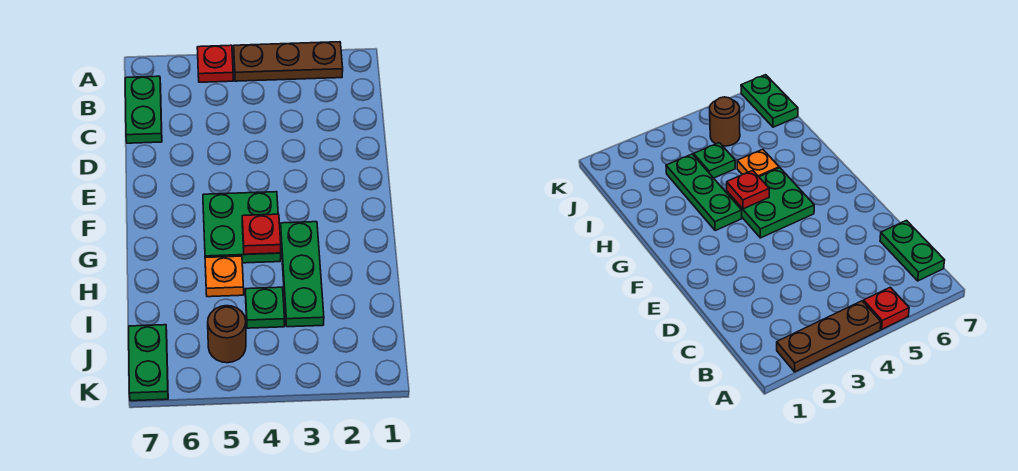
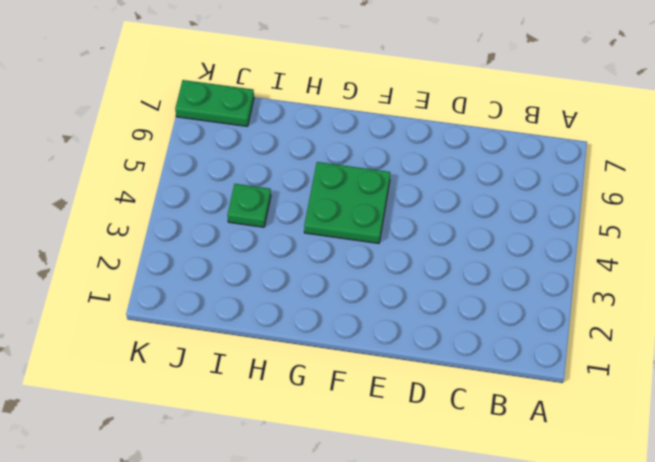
none -> brown plate A2:A4 level 1
none -> red plate A5 level 1

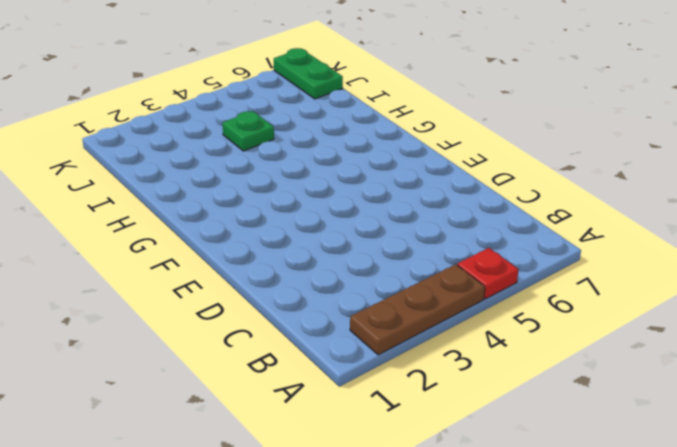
none -> green plate B7:C7 level 1
none -> green plate F4:G5 level 1

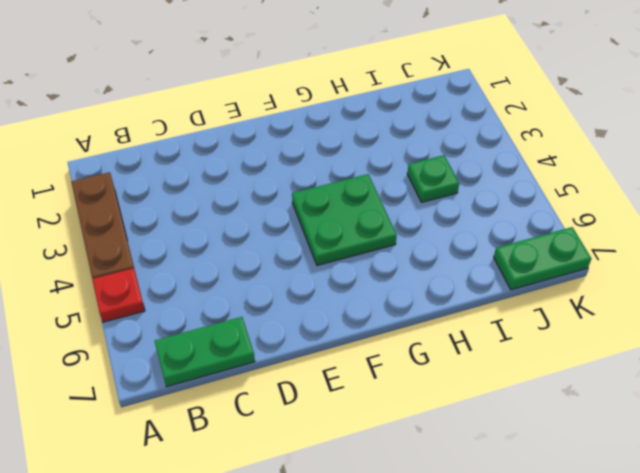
none -> green plate G3:I3 level 1
none -> orange plate H5 level 1

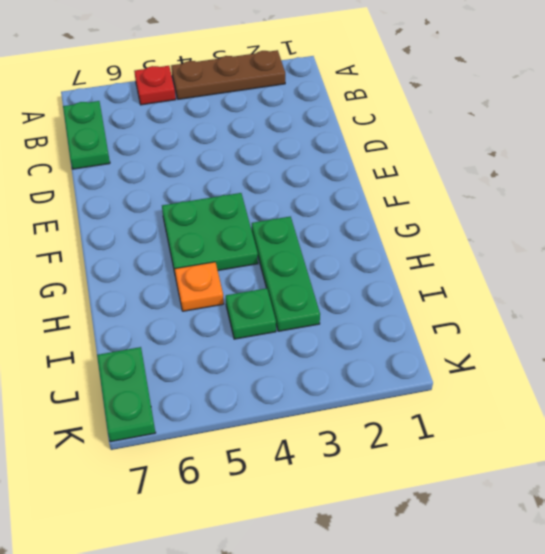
none -> brown round brick J5 level 1
none -> red plate G4 level 2

